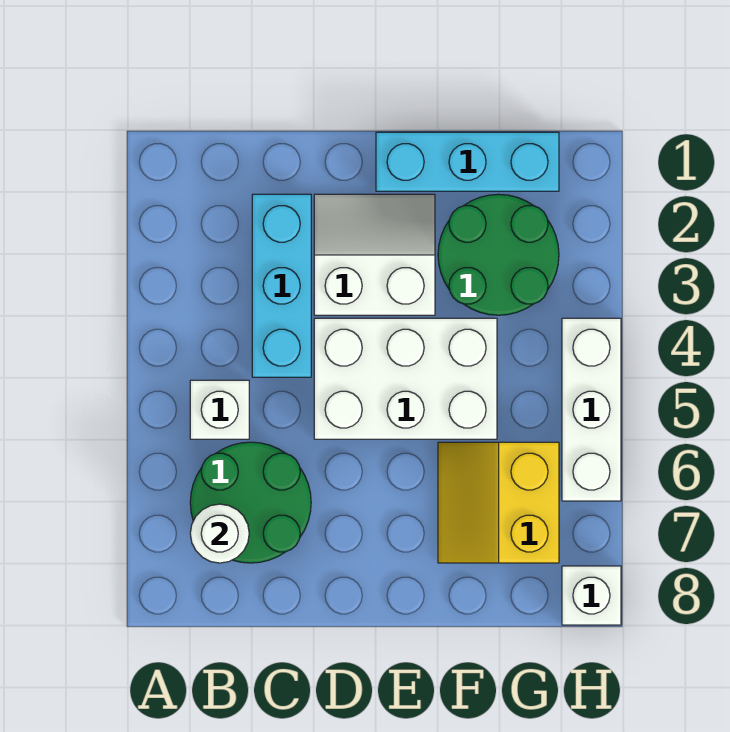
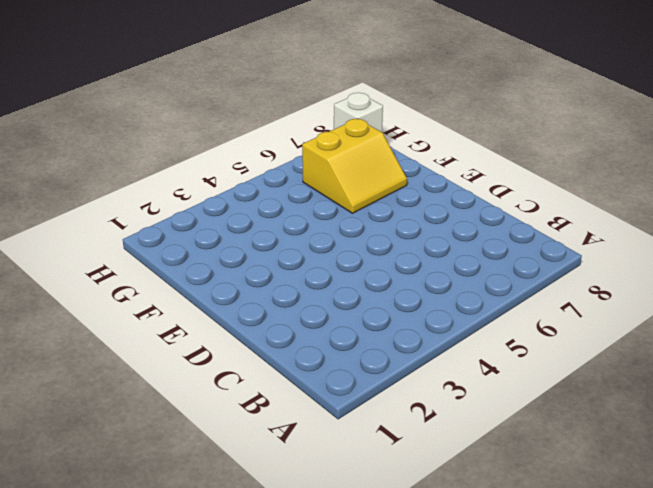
none -> white brick B5 level 1
none -> green round brick B6:C7 level 1

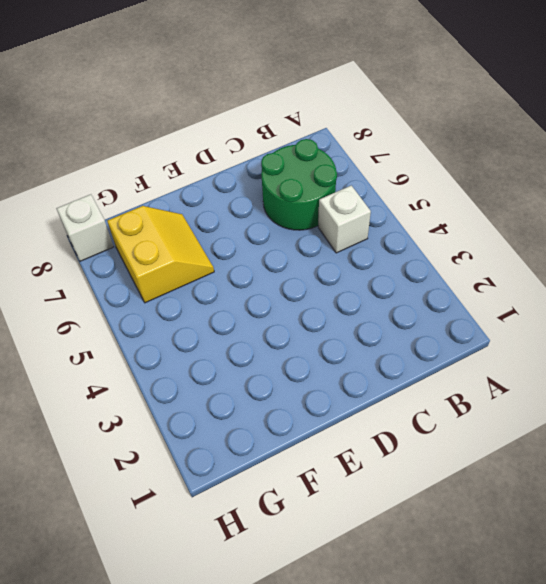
none -> cyan brick C2:C4 level 1
none -> white slope D2:E3 level 1 top 3

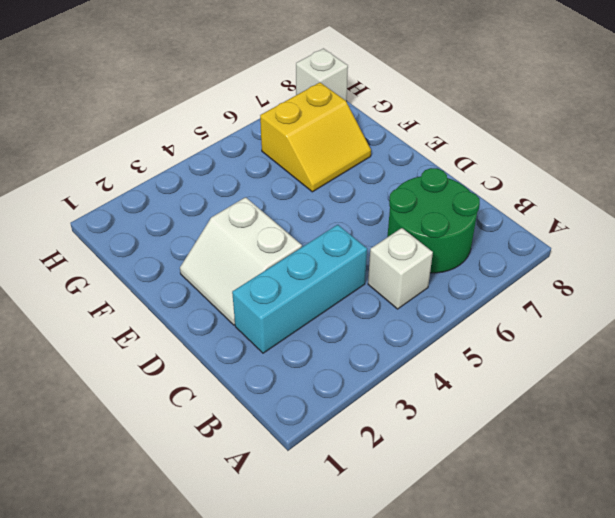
none -> white brick D4:F5 level 1
none -> cyan brick E1:G1 level 1

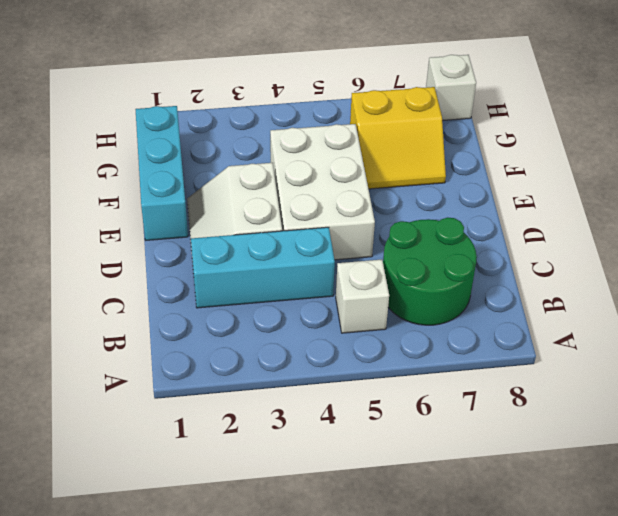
none -> green round brick F2:G3 level 1
none -> white brick H4:H6 level 1

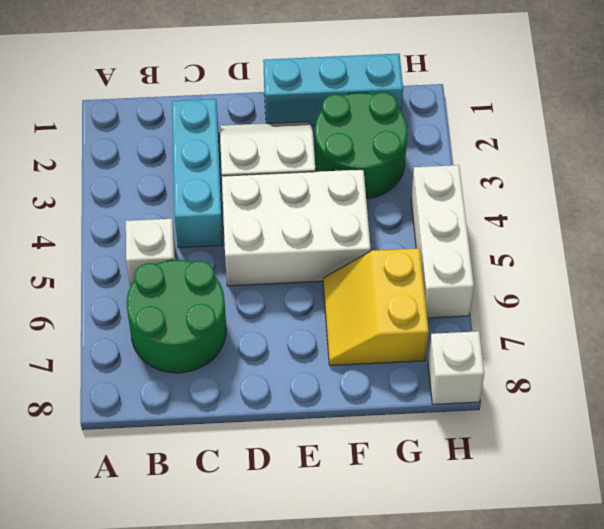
none -> white round brick B7 level 2

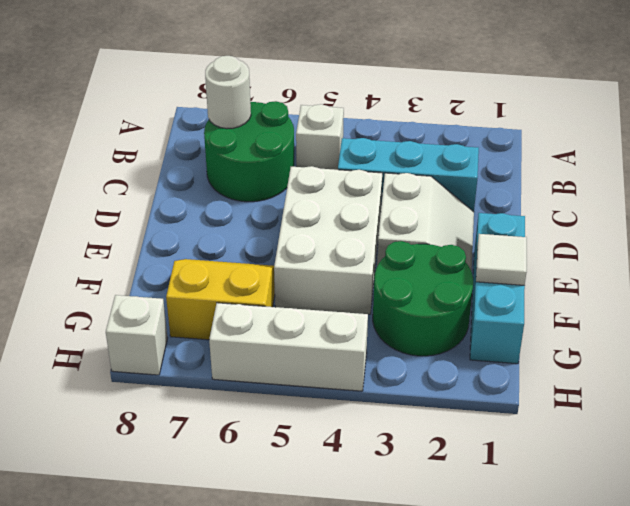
white tile F1 level 2 -> none

